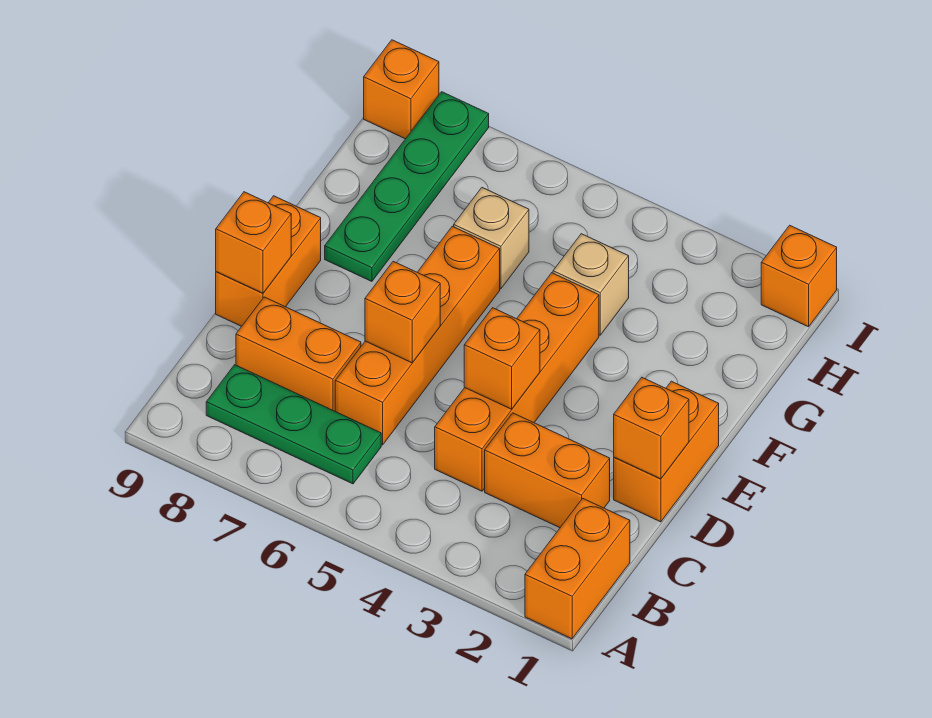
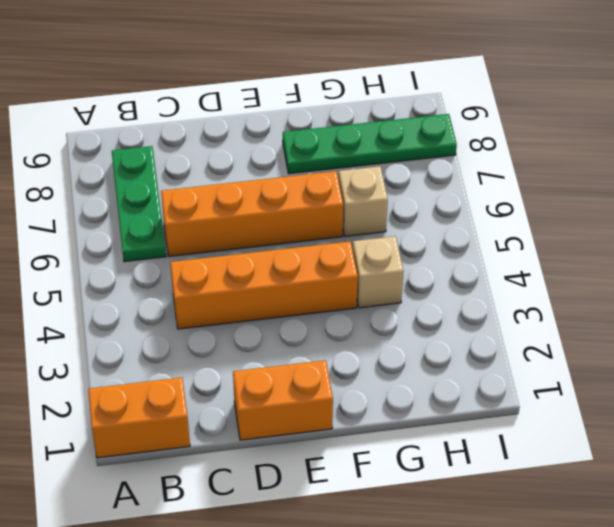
none -> orange brick C2:C3 level 1
none -> orange brick C7:C8 level 1
none -> orange brick D9:E9 level 1

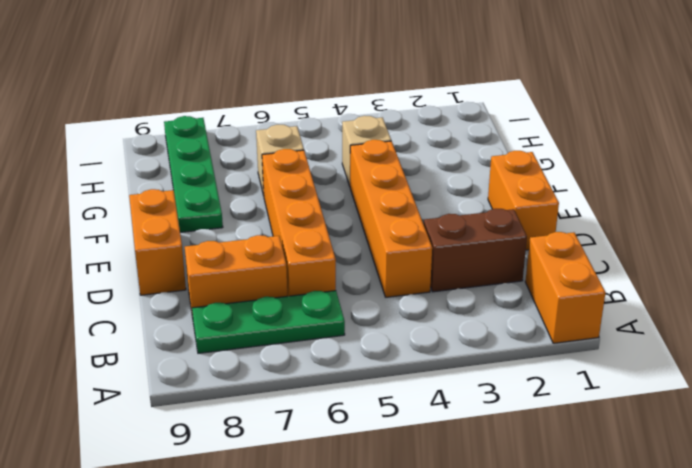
brown brick C2:C3 level 1 -> orange brick C2:C3 level 1
none -> orange brick I1 level 1
none -> orange brick I9 level 1
none -> orange brick D1 level 2

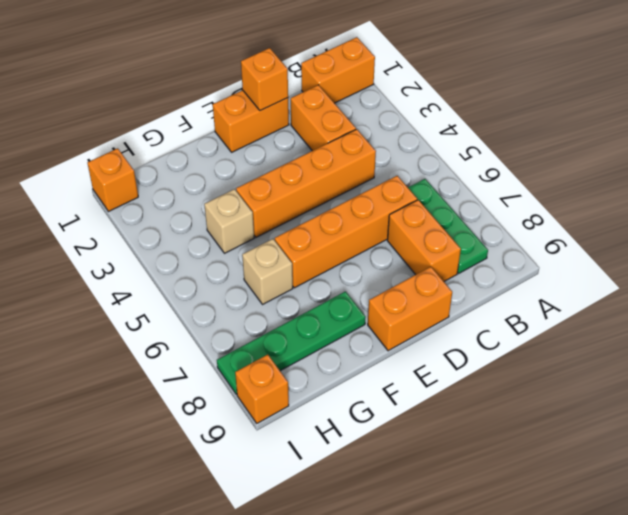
none -> orange brick D4 level 2
none -> orange brick D6 level 2
none -> orange brick D9 level 2

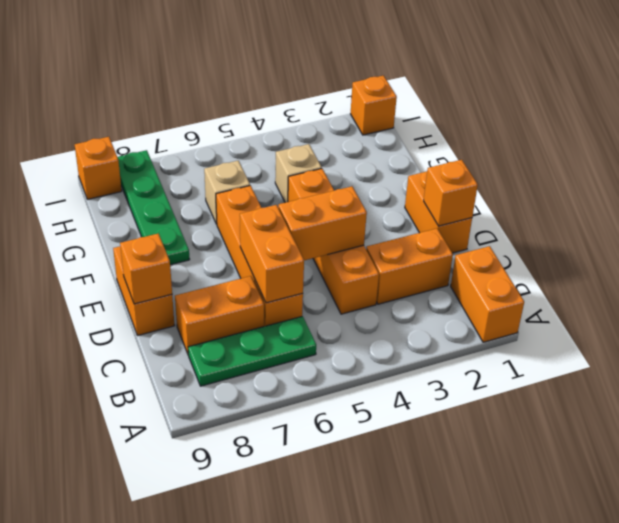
orange brick C6:D6 level 2 -> orange brick D6 level 2
orange brick D4:D5 level 2 -> orange brick D4 level 2

